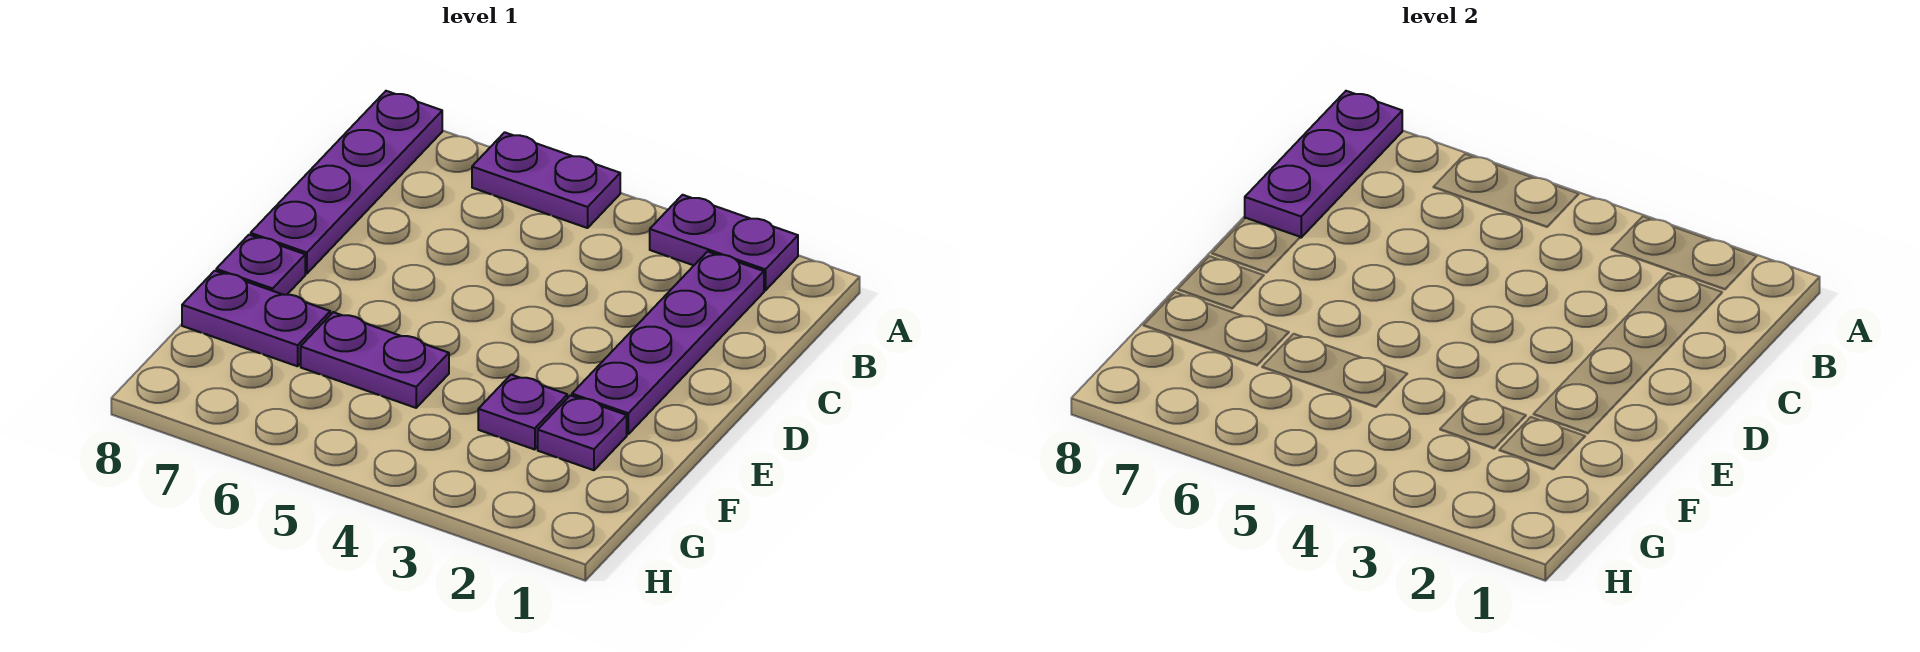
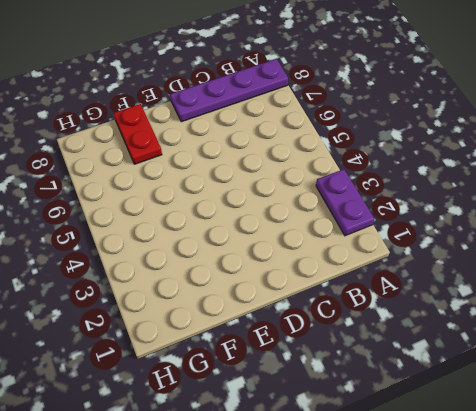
red plate F7:F8 level 1 -> purple plate F7:F8 level 1
none -> purple plate A5:A6 level 1
none -> purple plate B2:E2 level 1

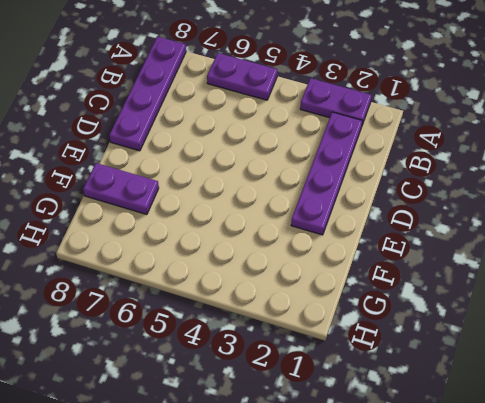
none -> purple plate E8 level 1
none -> purple plate F2 level 1

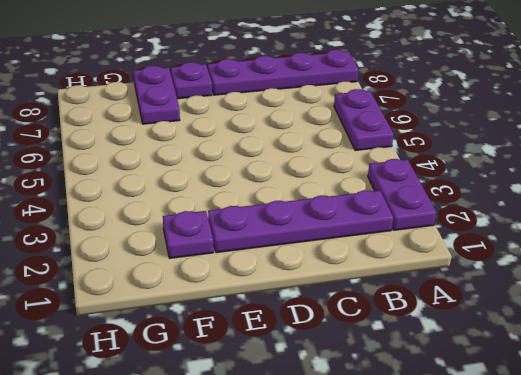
none -> purple plate F3 level 1
none -> purple plate F5:F6 level 1

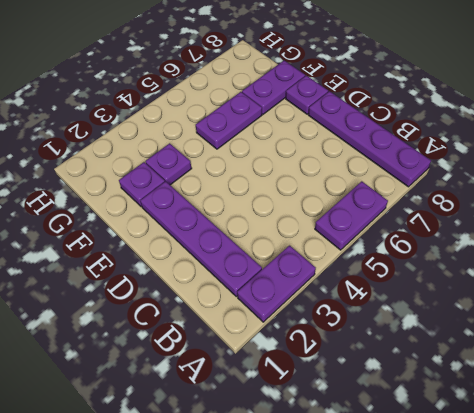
none -> purple plate A8:C8 level 2

